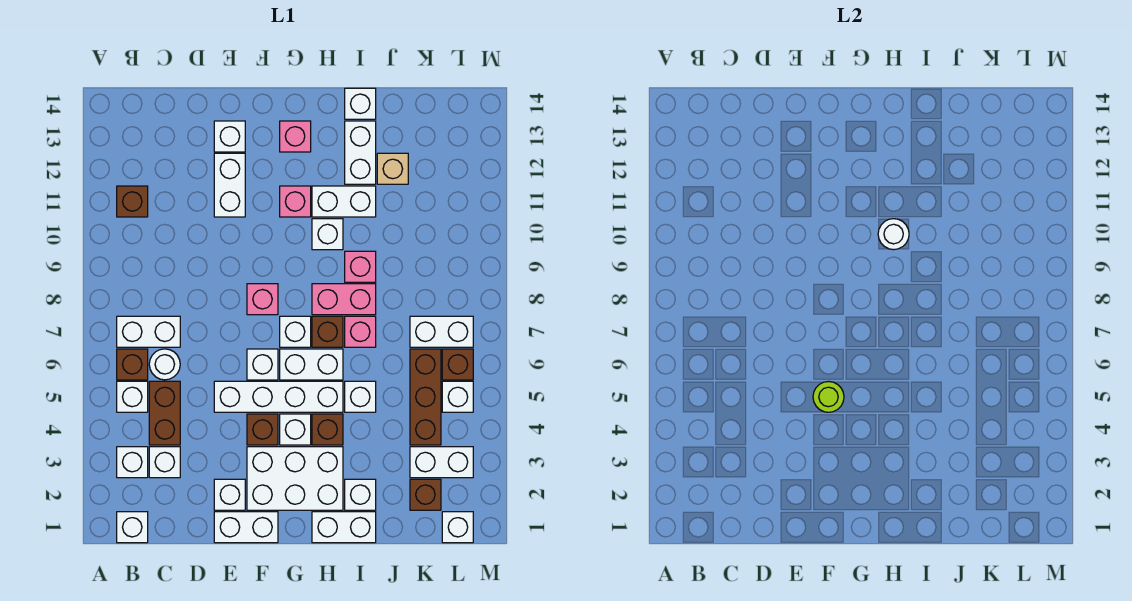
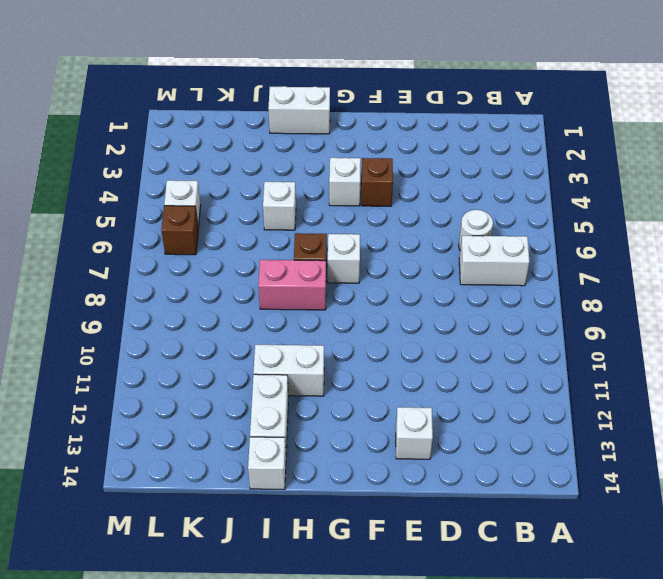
none -> white brick B1 level 1
none -> white brick B3 level 1
none -> white brick B5 level 1
none -> brown brick B6 level 1

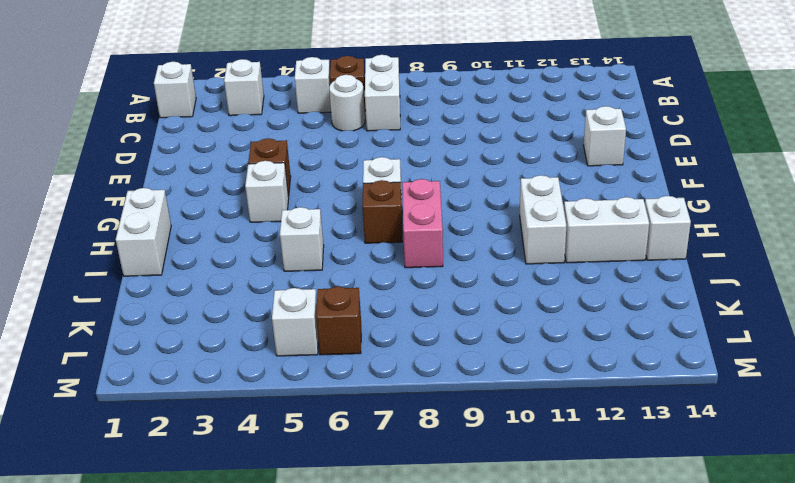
none -> brown brick B11 level 1
none -> white brick C3 level 1
none -> brown brick C4:C5 level 1
none -> white brick E1:F1 level 1

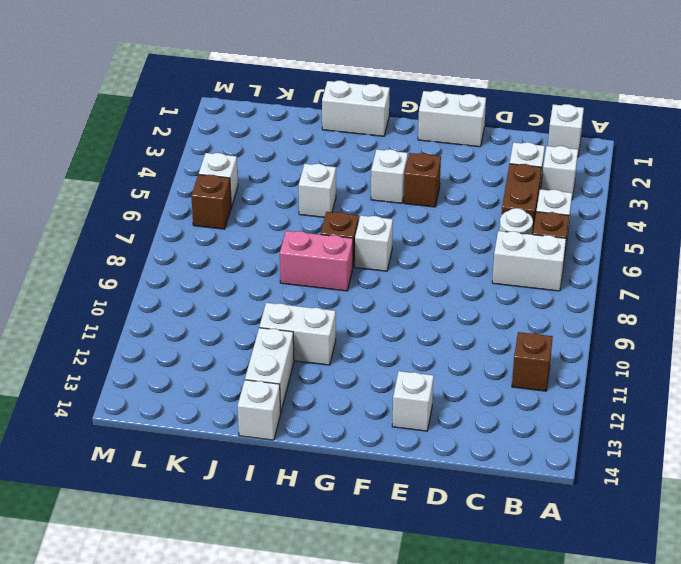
none -> white brick E2 level 1
none -> white brick E5:H5 level 1
none -> white brick E11:E12 level 1
none -> white brick F2:H3 level 1

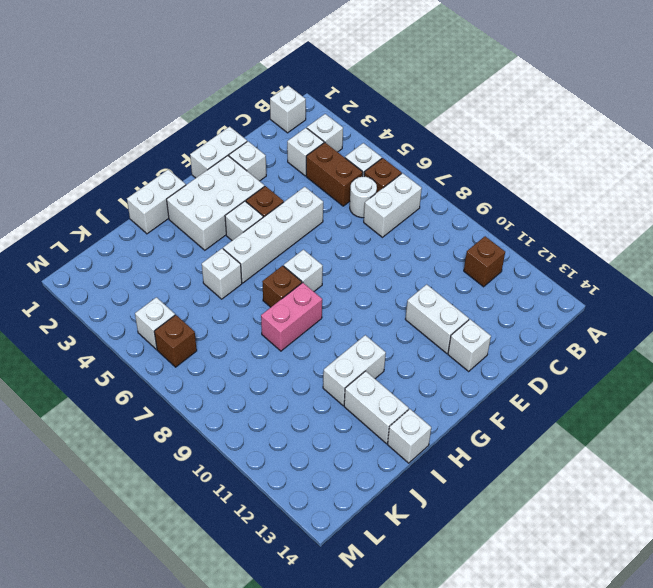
none -> white brick F6 level 1
none -> pink brick F8 level 1
none -> white brick G6:H6 level 1
none -> pink brick G11 level 1

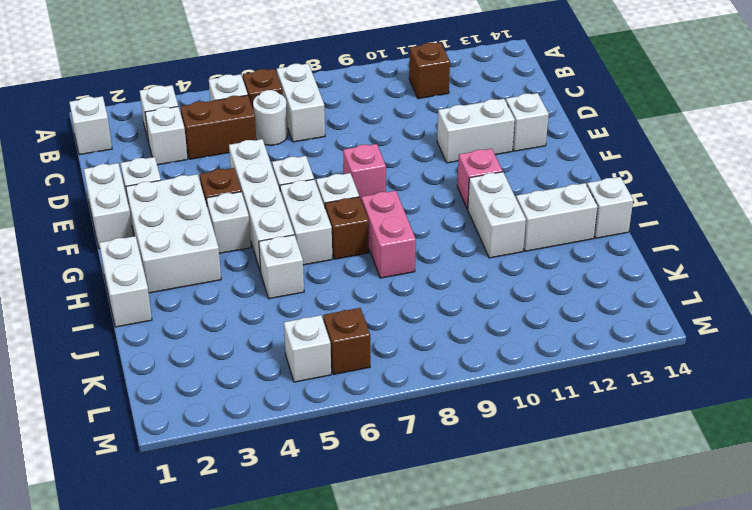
none -> pink brick G13 level 1
none -> brown brick H4 level 1
none -> white brick H10 level 1
none -> white brick I2 level 1

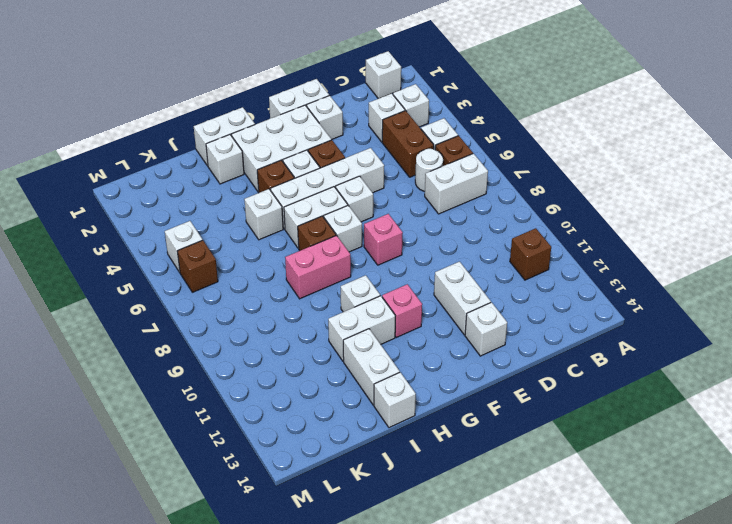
none -> pink brick G13 level 1
none -> pink brick I7 level 1
none -> pink brick I9 level 1
none -> tan brick J12 level 1

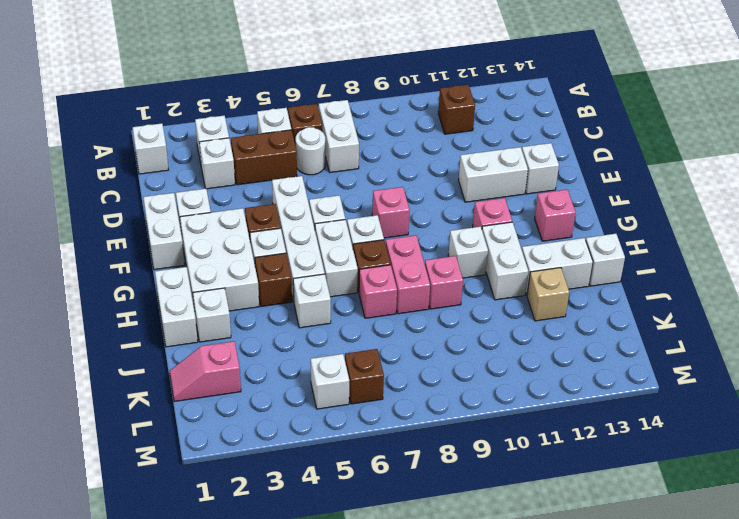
pink slope K1:K2 level 1 top 2 -> brown brick K2 level 1
none -> white brick K3:L3 level 1
none -> brown brick K4:K6 level 1
none -> white brick K7:L7 level 1
none -> white brick L1 level 1

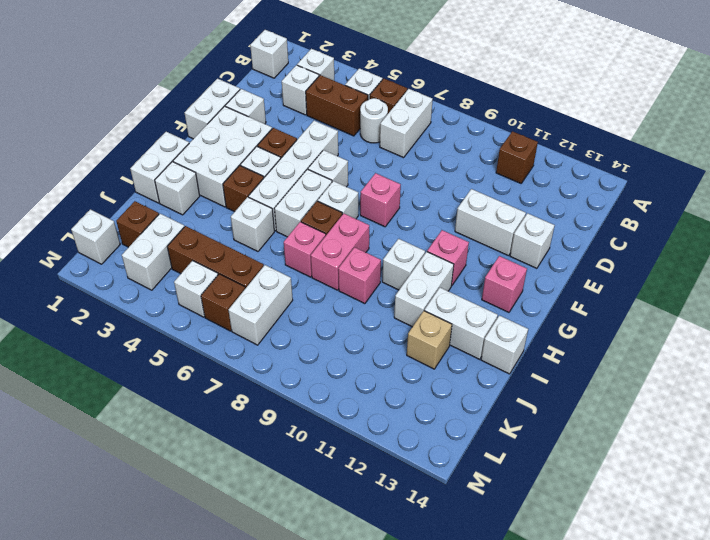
none -> lime round brick F5 level 2
none -> white round brick H10 level 2

